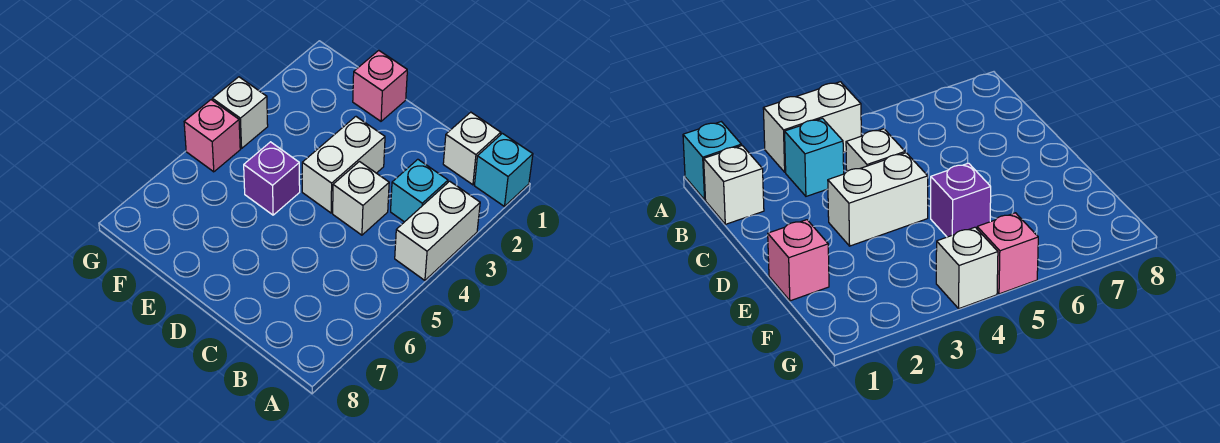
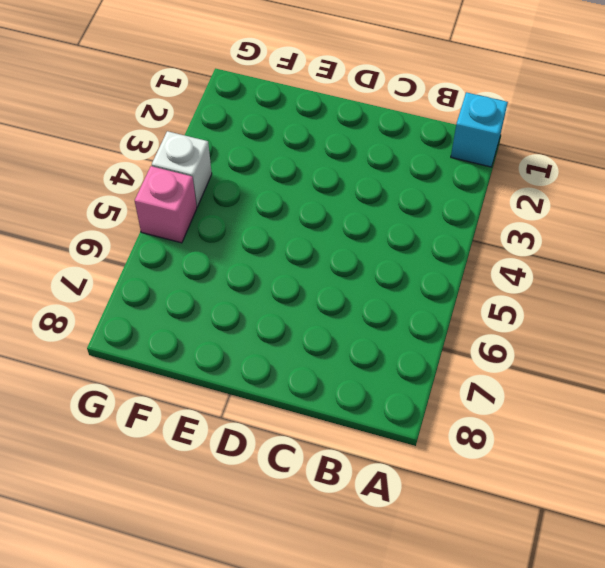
none -> white brick A3:A4 level 1
none -> white brick B1 level 1

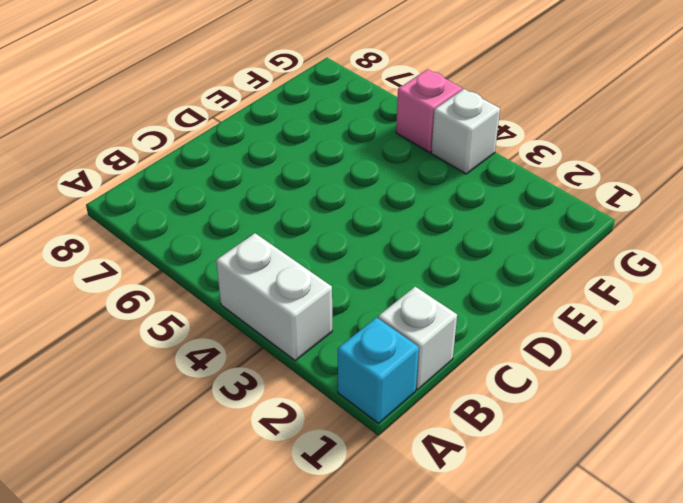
none -> cyan brick B3 level 1
none -> white brick C4 level 1

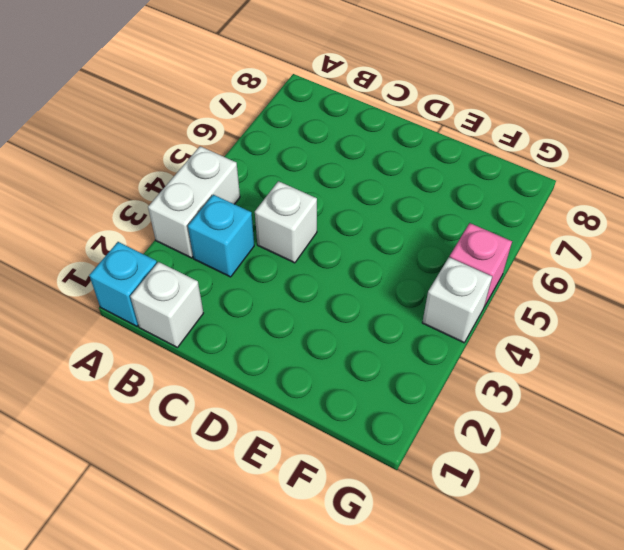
none -> white brick D3:D4 level 1
none -> pink brick E1 level 1

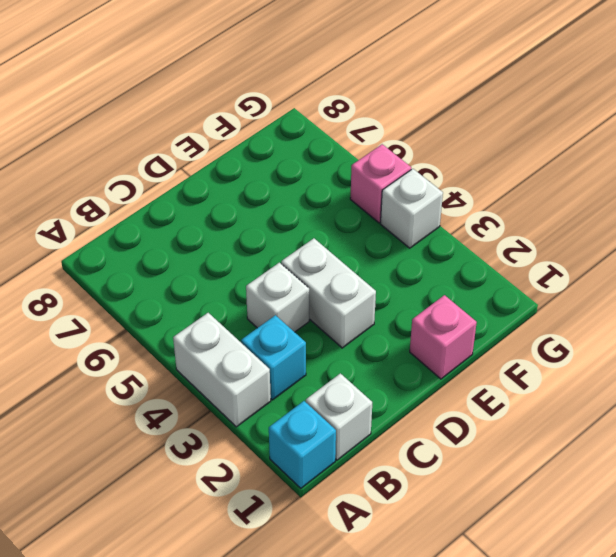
none -> purple brick E5 level 1

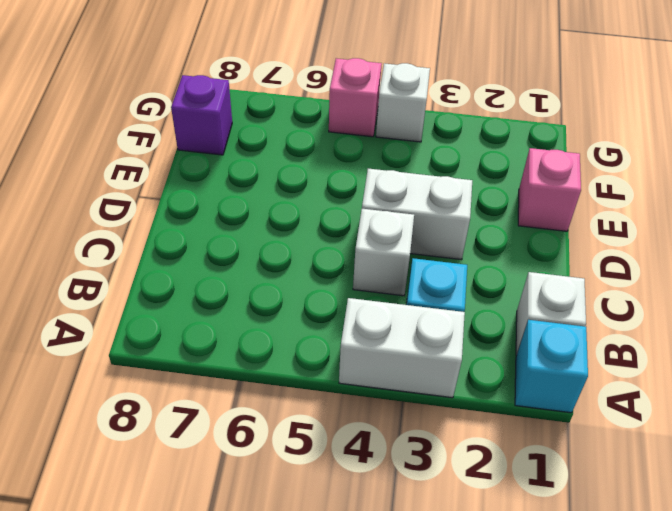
purple brick F8 level 1 -> purple brick E5 level 1

